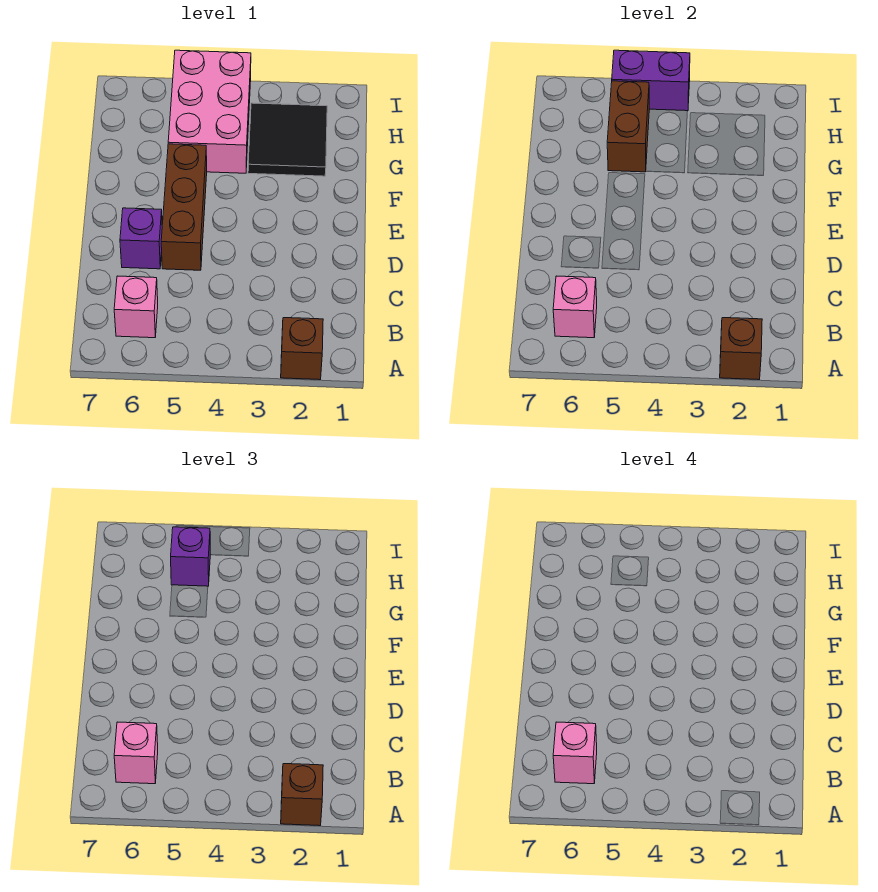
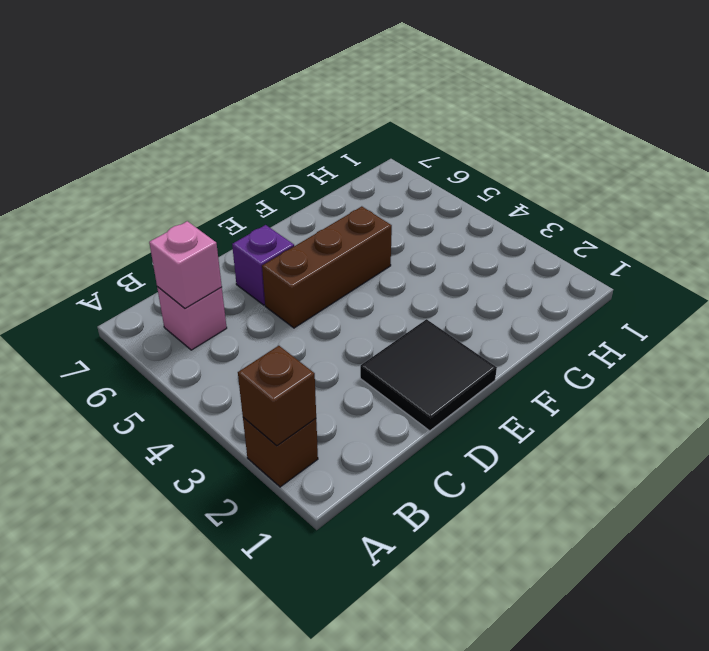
black tile D1:E2 level 1 -> black tile G2:H3 level 1
none -> pink brick G4:I5 level 1
none -> brown brick G5:H5 level 2
none -> purple brick I4:I5 level 2

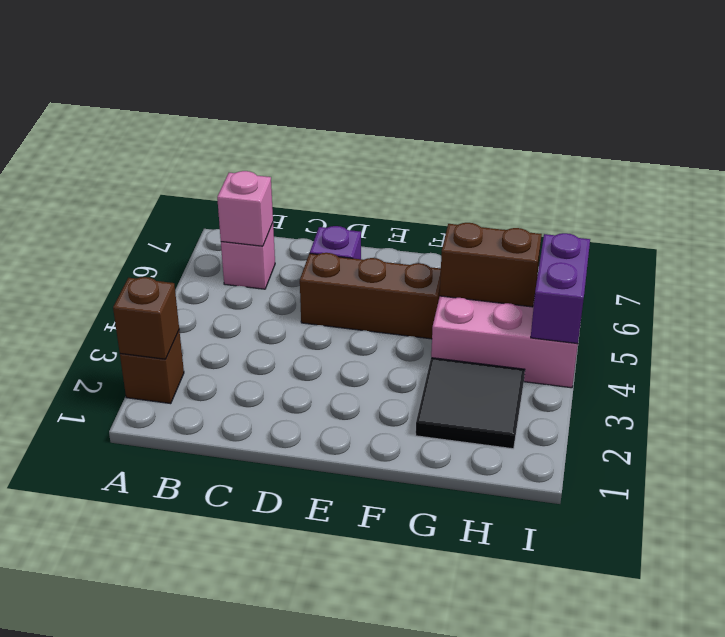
none -> brown brick A2 level 3
none -> pink brick B6 level 3
none -> purple brick H5 level 3

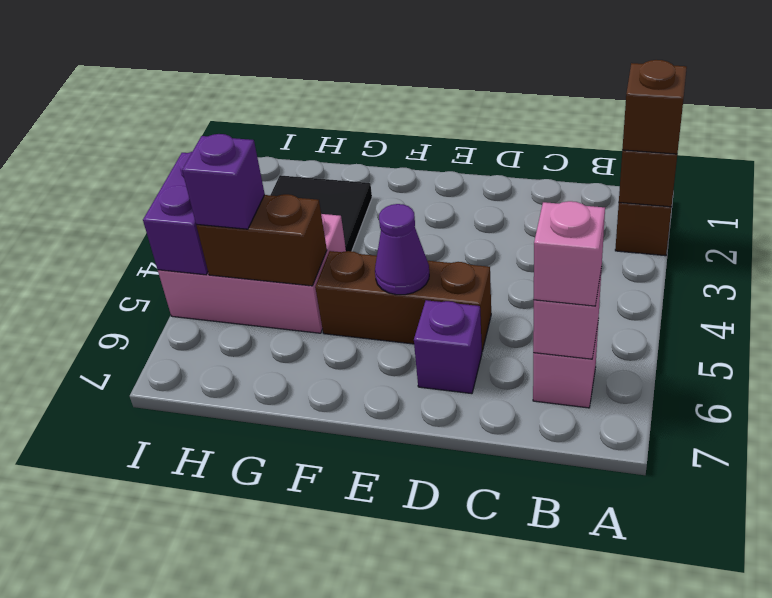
purple cone E5 level 2 -> none
none -> pink brick B6 level 4

